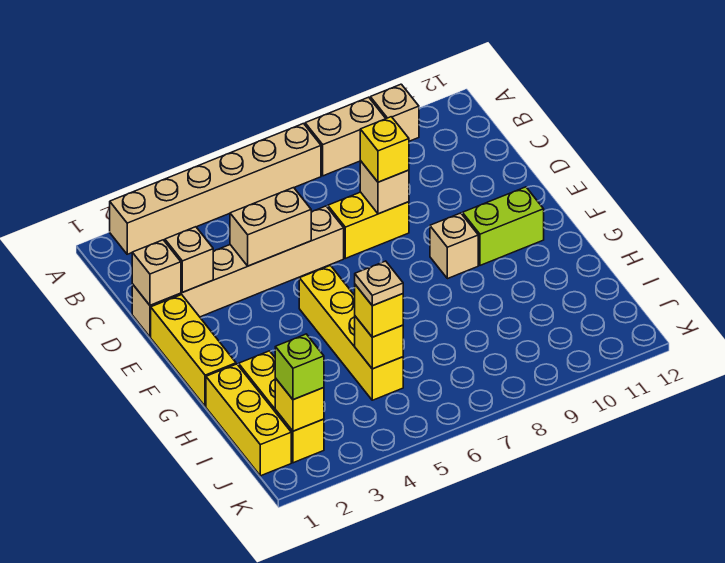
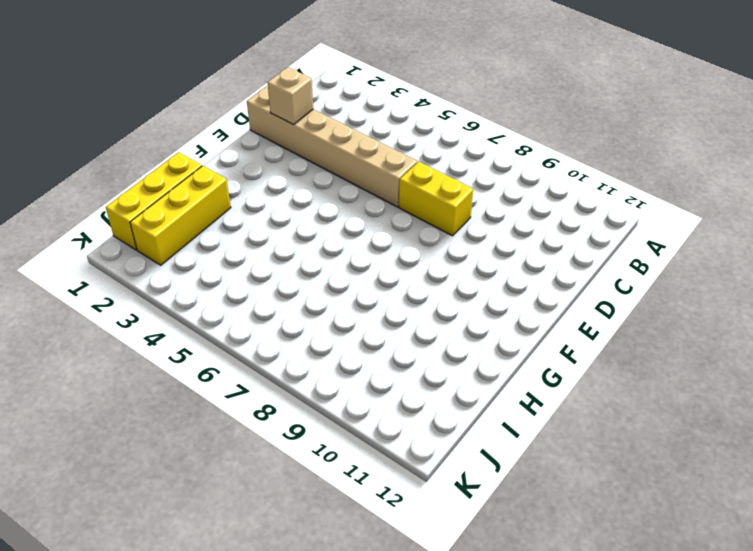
none -> tan brick A2:A7 level 1
none -> tan brick A8:A9 level 1
none -> tan brick A10 level 1

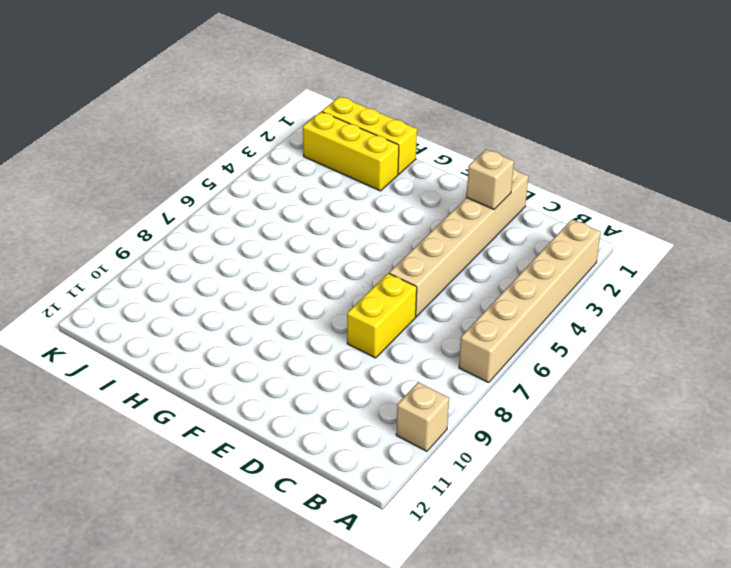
none -> tan brick A8:A9 level 1
none -> yellow brick E1:G1 level 1
none -> yellow brick F5:I5 level 1

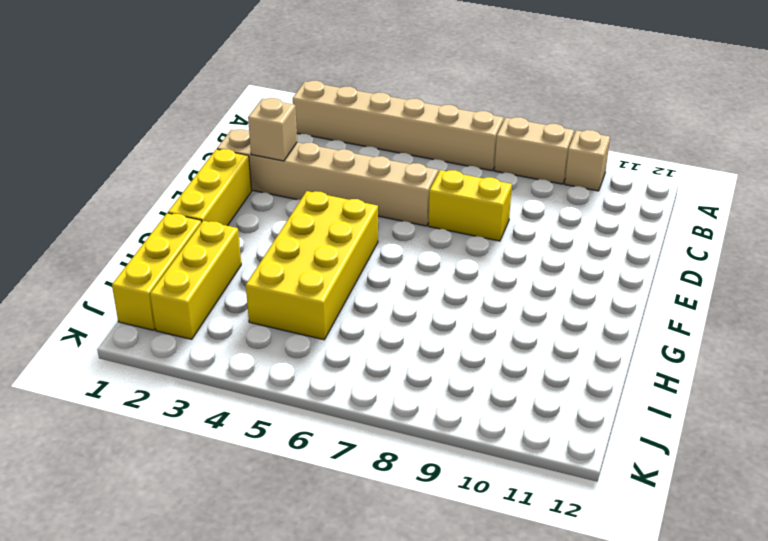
yellow brick F4:I5 level 1 -> yellow brick F5:I5 level 1
none -> tan brick F9 level 1
none -> lime brick F10:F11 level 1
none -> tan brick D1 level 2

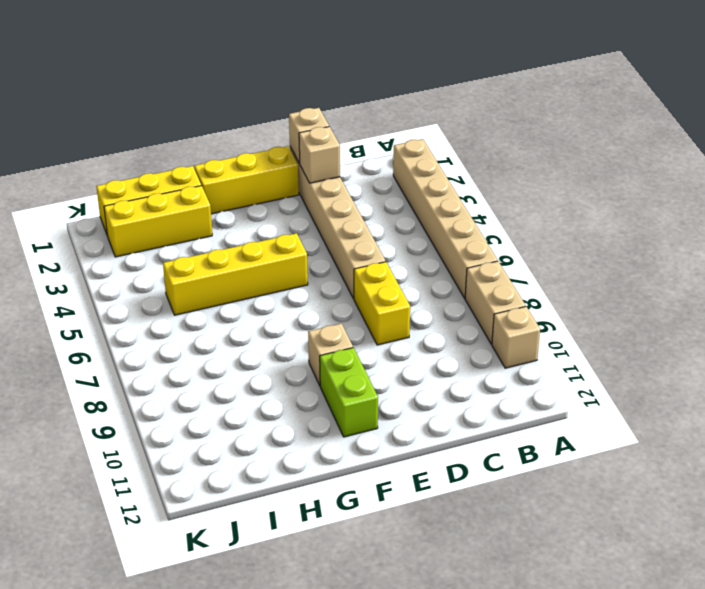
none -> tan brick D4:D5 level 2
none -> tan brick D8 level 2
none -> yellow brick I5 level 2

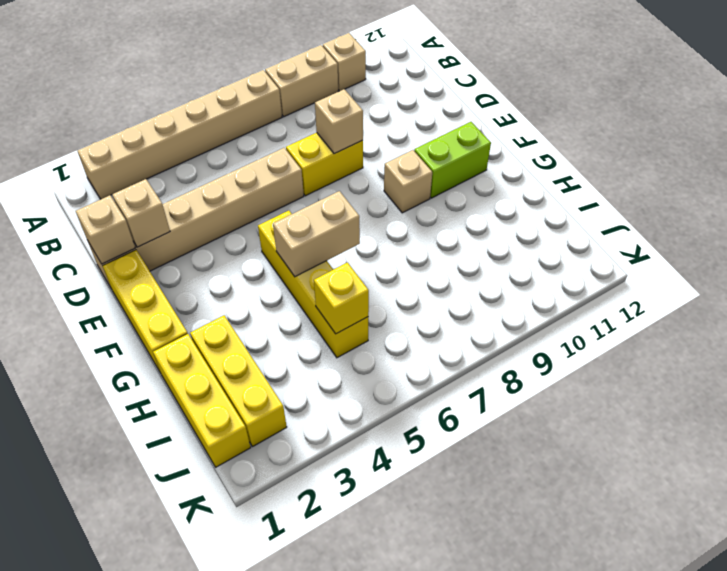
tan brick G5:G6 level 2 -> tan brick D4:D5 level 2
none -> yellow brick J2 level 2
none -> yellow brick D8 level 3
none -> yellow brick I5 level 3

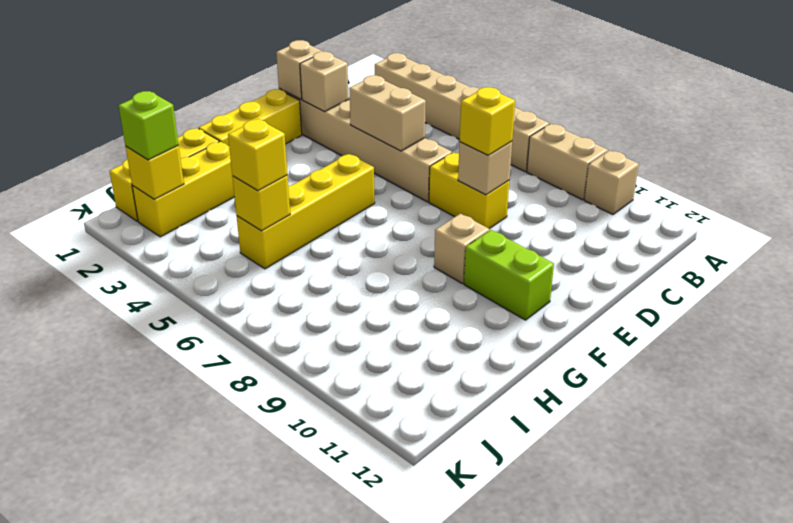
none -> tan plate I5 level 4

